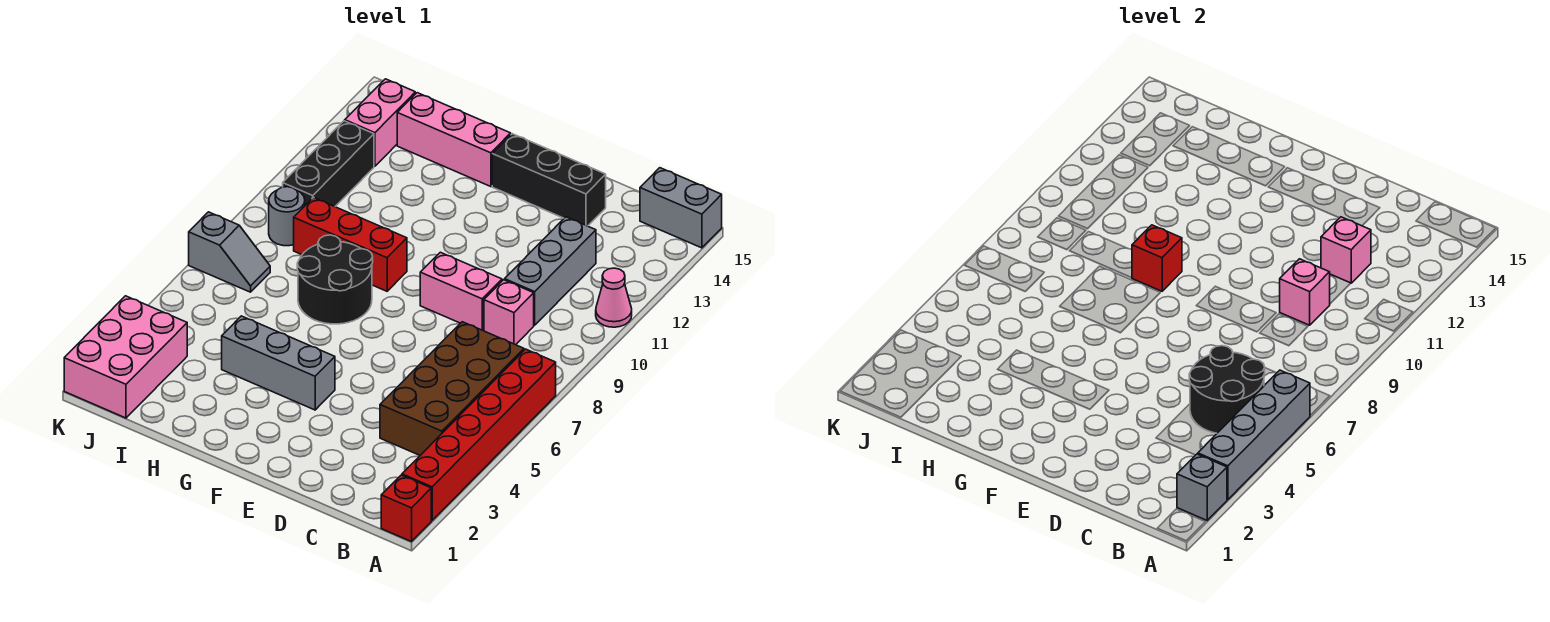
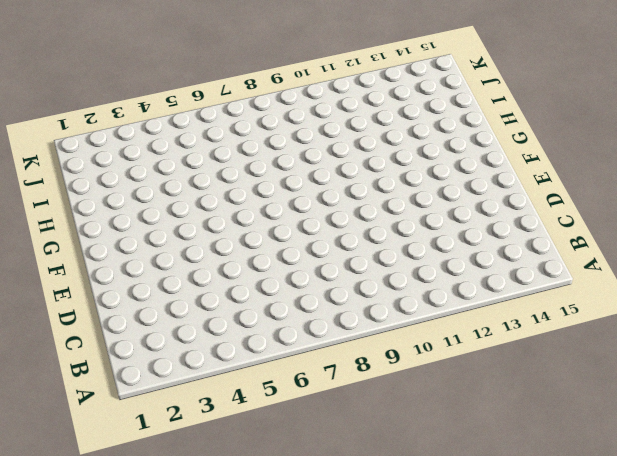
none -> red brick A1 level 1
none -> red brick A2:A7 level 1
none -> pink cone A11 level 1

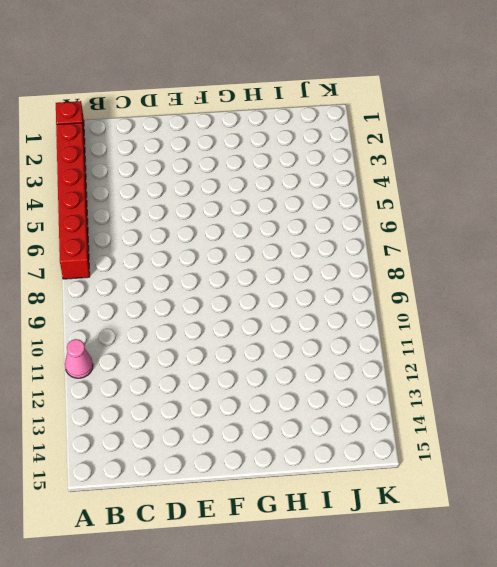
none -> grey brick A15:B15 level 1
none -> brown brick B4:C7 level 1
none -> pink brick C9 level 1

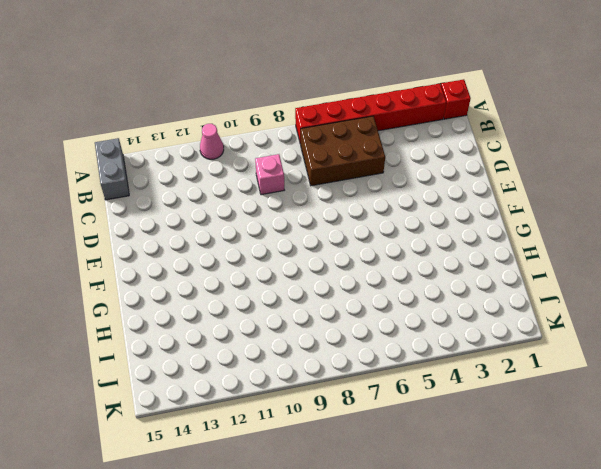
brown brick B5:C7 level 1 -> brown brick B4:C7 level 1
none -> grey brick C10:C12 level 1
none -> pink brick D9:E9 level 1
none -> black brick D14:F14 level 1

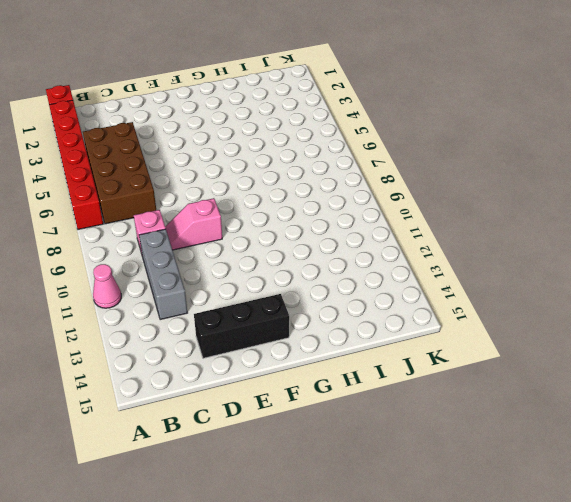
pink slope D9:E9 level 1 top E -> pink brick D9:E9 level 1
none -> grey brick A15:B15 level 1
none -> grey brick F4:H4 level 1
none -> black round brick G7:H8 level 1

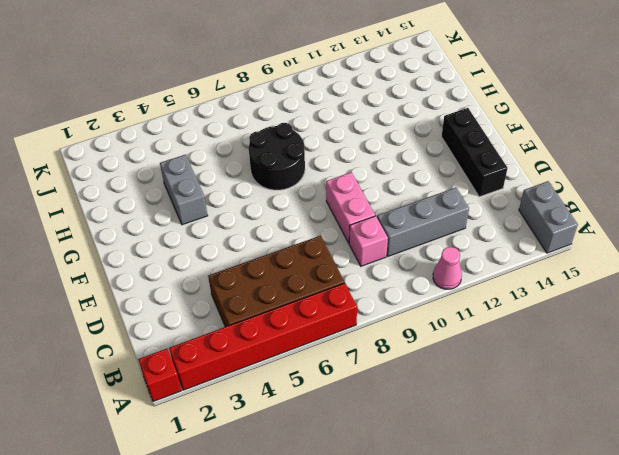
grey brick G4:H4 level 1 -> grey brick F4:H4 level 1
none -> red brick G9:I9 level 1
none -> pink brick G14:I14 level 1
none -> pink brick J1:K3 level 1

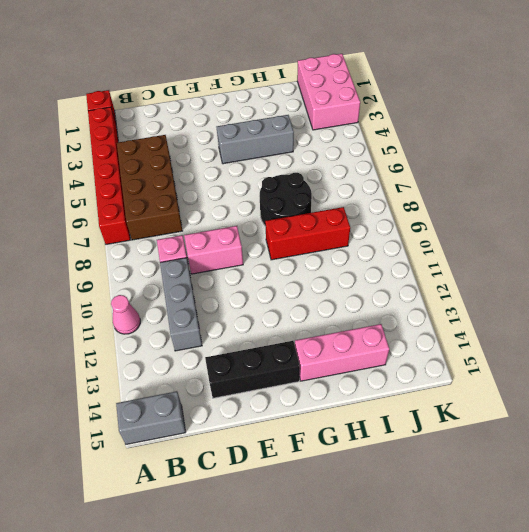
none -> grey slope J7:K7 level 1 top K
none -> grey round brick J9 level 1
none -> black brick J10:J12 level 1

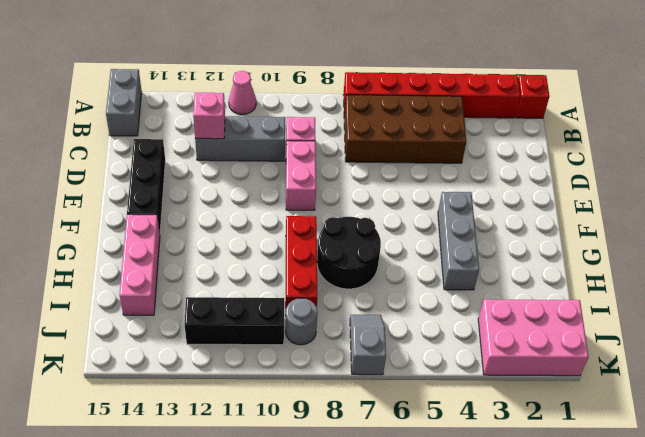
none -> pink brick J13:J14 level 1
none -> grey brick A2 level 2
none -> grey brick A3:A6 level 2

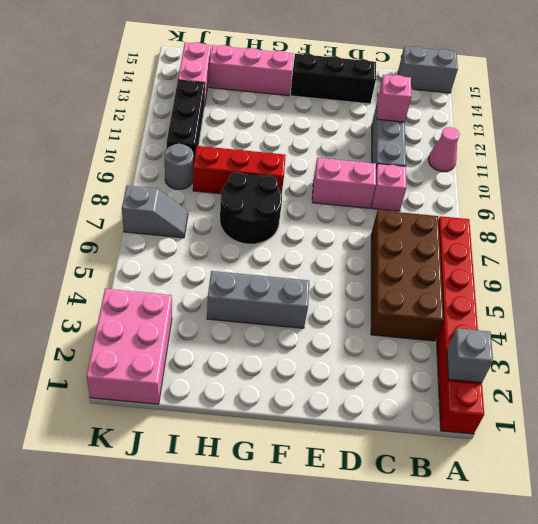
none -> grey brick A3:A6 level 2
none -> black round brick B5:C6 level 2
none -> pink brick C10 level 2

